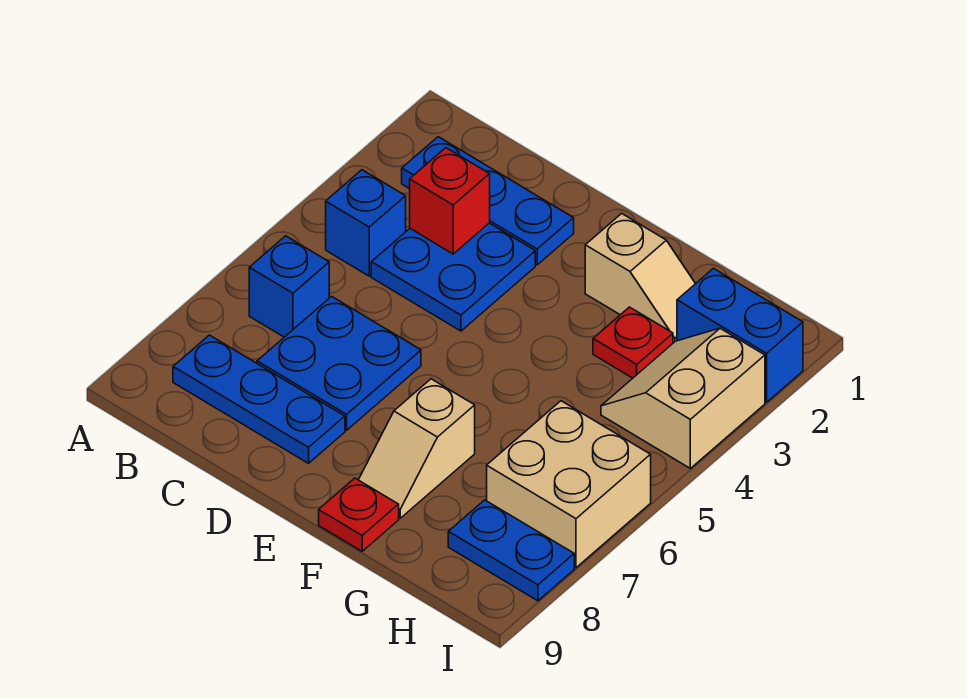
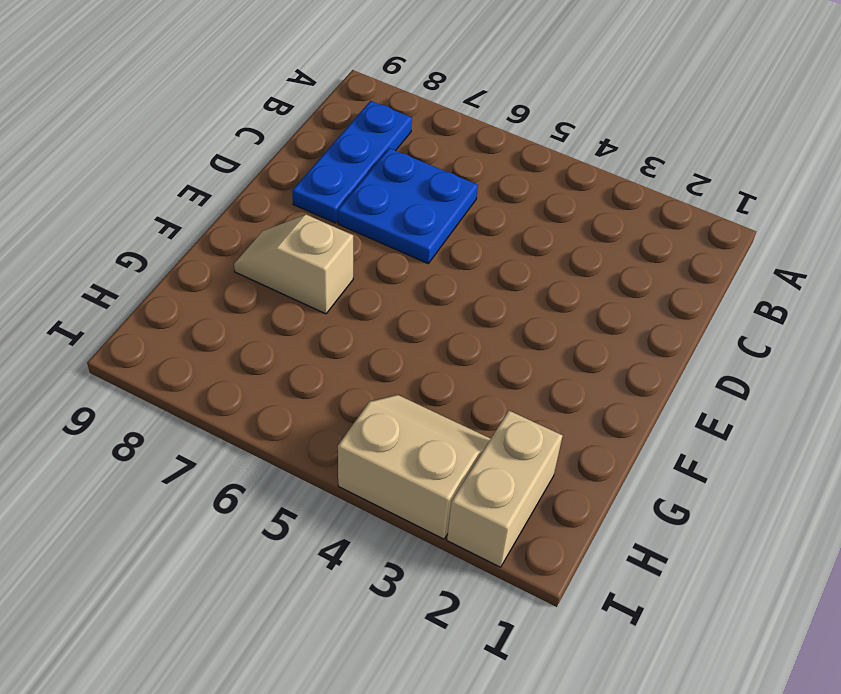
tan brick H2:I2 level 1 -> blue brick H2:I2 level 1
none -> blue plate B2:D2 level 1
none -> blue brick B4 level 1
none -> blue brick B6 level 1

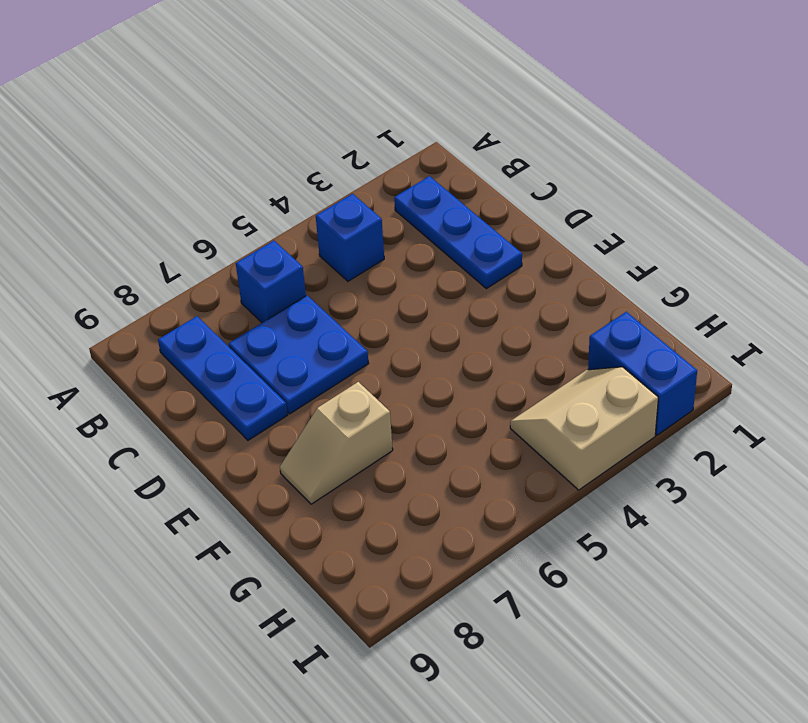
none -> blue plate C3:D4 level 1
none -> tan slope F2:G2 level 1 top F
none -> red plate F9 level 1

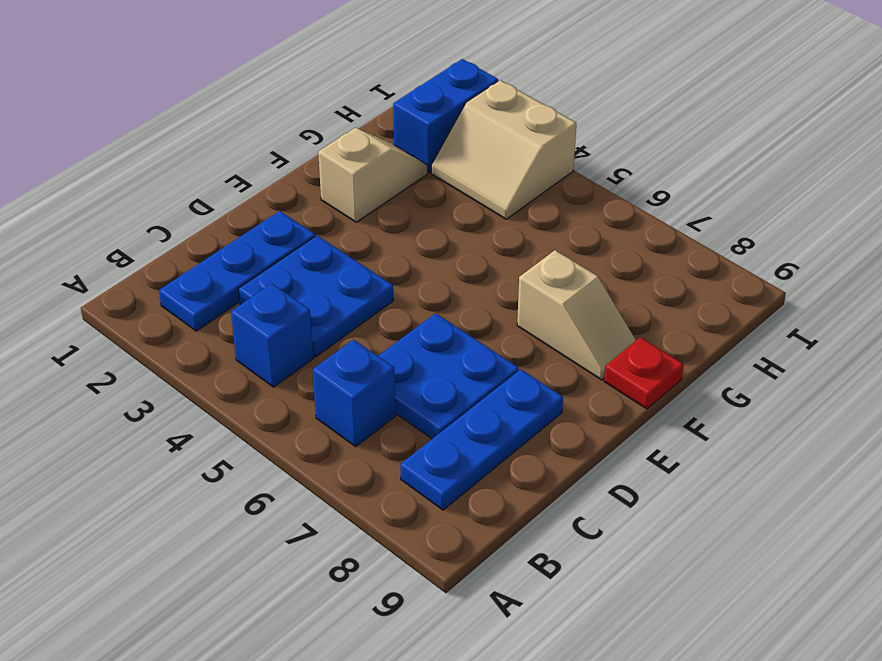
none -> red plate G3 level 1
none -> tan brick H6:I7 level 1
none -> blue plate H8:I8 level 1

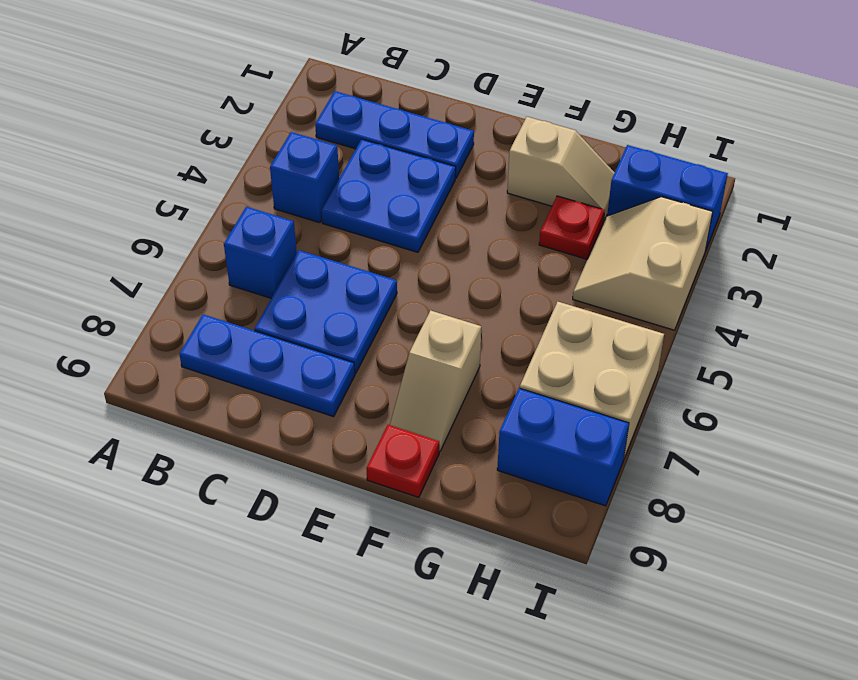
blue brick H8:I8 level 1 -> blue plate H8:I8 level 1
none -> red brick C3 level 2

